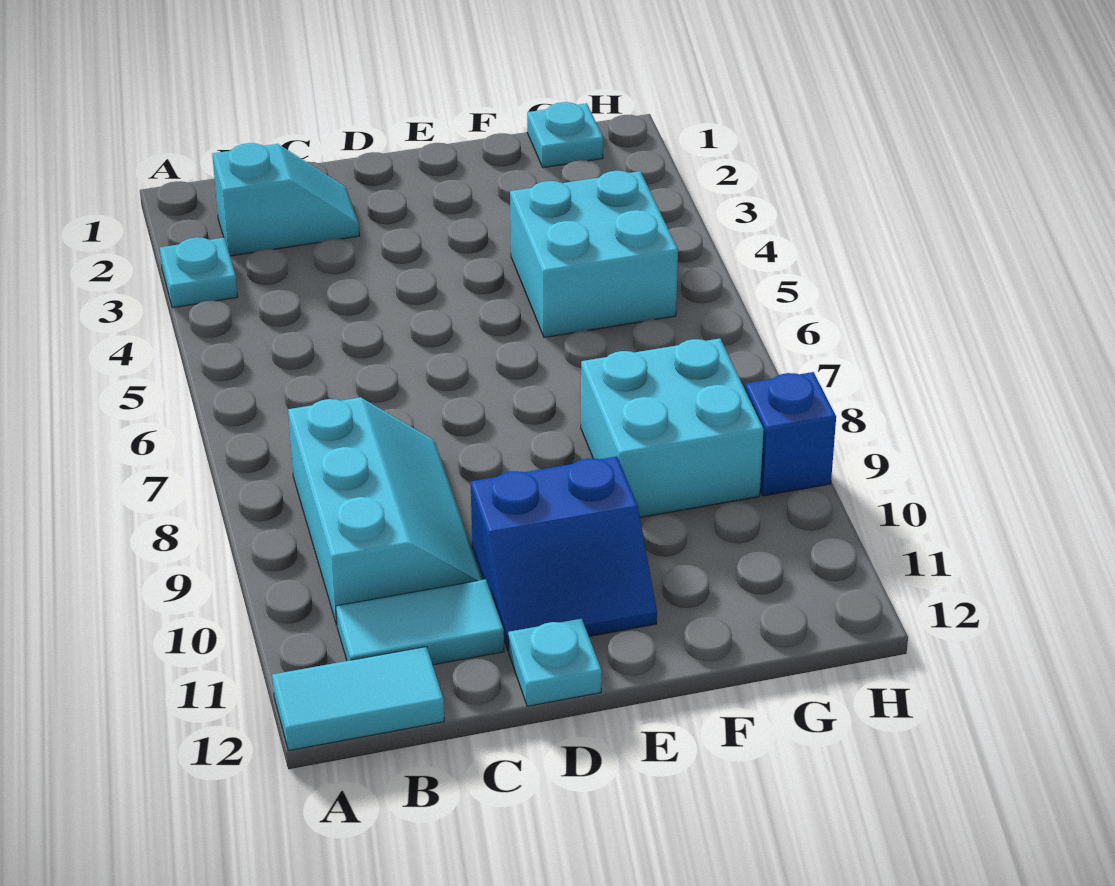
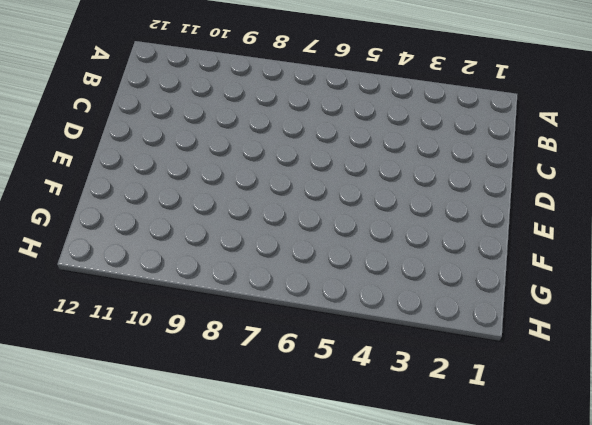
none -> cyan plate A3 level 1
none -> cyan tile A12:B12 level 1

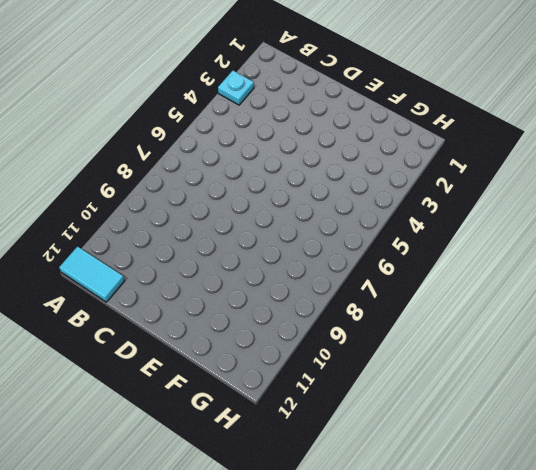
none -> cyan slope B2:C2 level 1 top B
none -> cyan slope B8:C10 level 1 top B

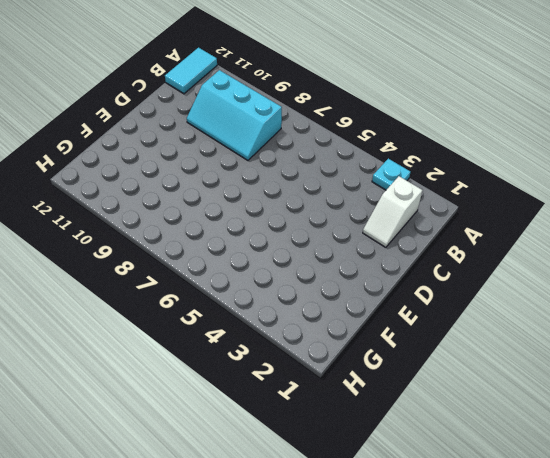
white slope B2:C2 level 1 top B -> cyan slope B2:C2 level 1 top B
none -> cyan tile B11:C11 level 1
none -> blue slope D10:E11 level 1 top 10

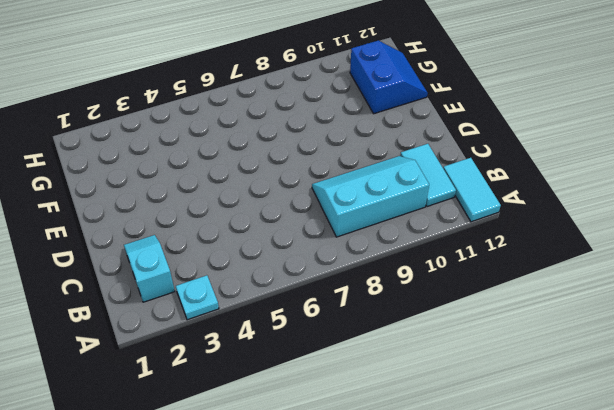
blue slope F11:G12 level 1 top 11 -> blue slope D10:E11 level 1 top 10
none -> cyan plate D12 level 1
none -> cyan brick F4:G5 level 1

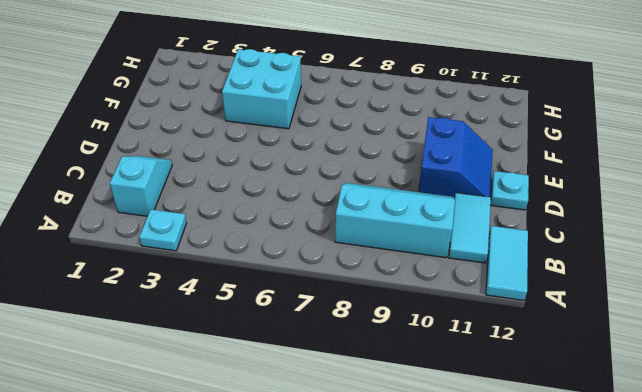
none -> cyan brick F8:G9 level 1
none -> cyan plate G1 level 1

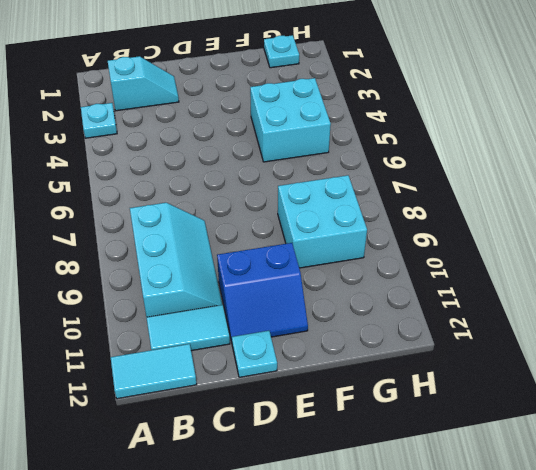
none -> blue brick H9 level 1

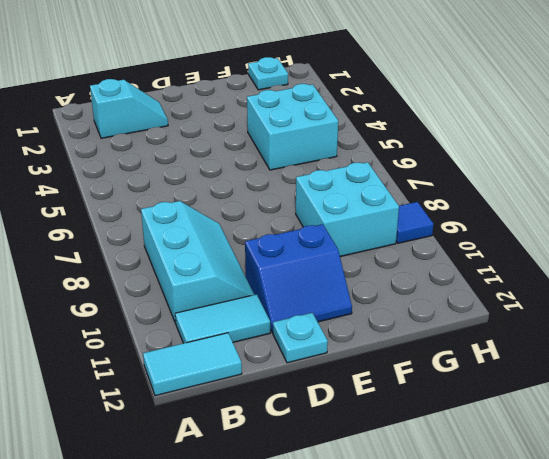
blue tile H9 level 1 -> blue brick H9 level 1
none -> cyan plate A3 level 1

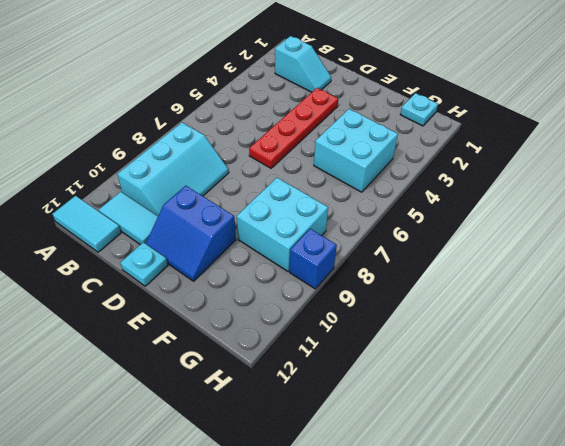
red plate D3:D6 level 1 -> none
none -> cyan plate A3 level 1

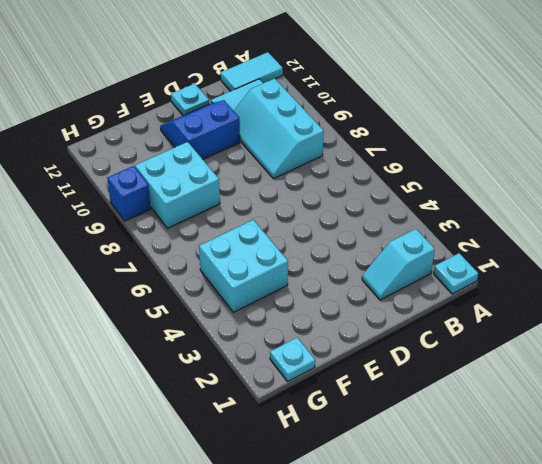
cyan plate A1 level 1 -> cyan plate A3 level 1

